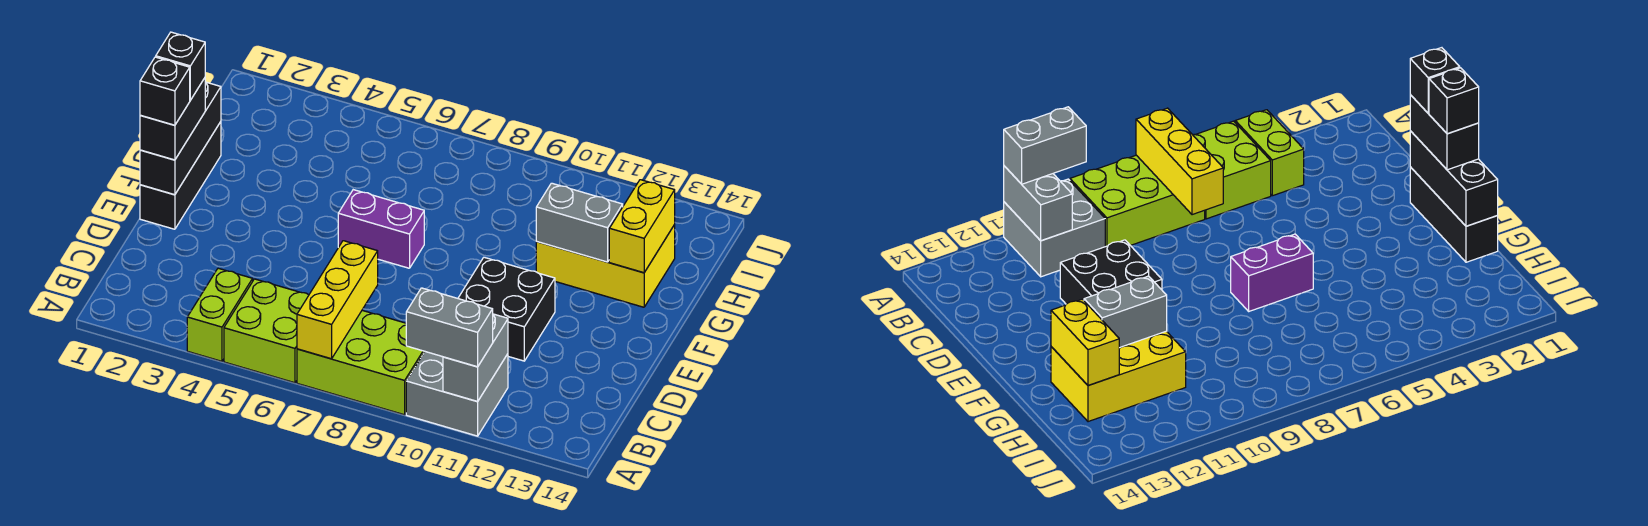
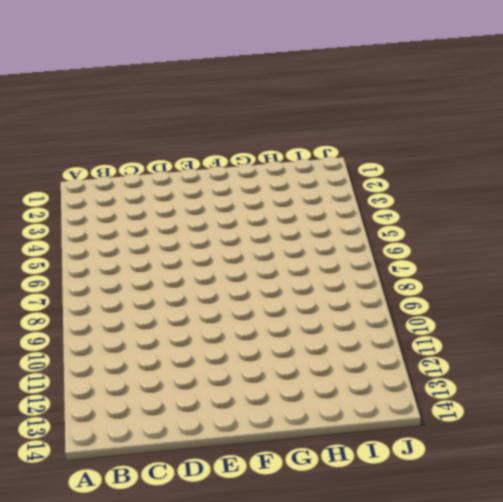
none -> lime brick A4:B4 level 1
none -> lime brick A5:B6 level 1
none -> lime brick A7:B9 level 1

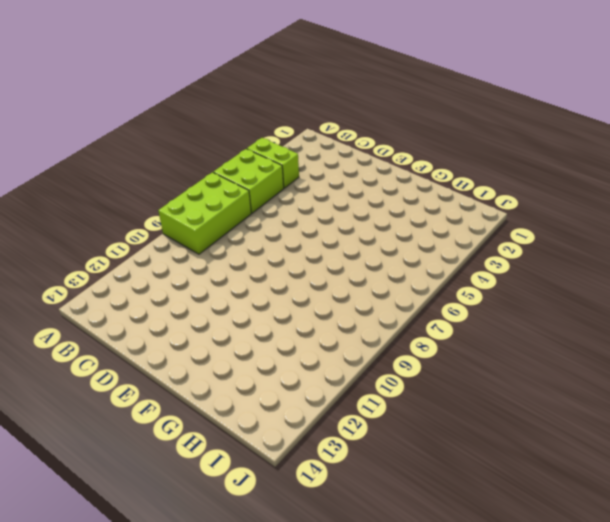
none -> grey brick A10:B11 level 1
none -> black brick D10:E11 level 1
none -> black brick E1:G1 level 1

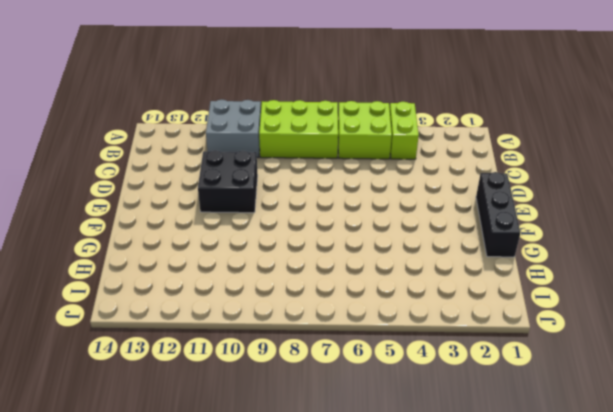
none -> purple brick F6:F7 level 1
none -> yellow brick G11:H13 level 1
none -> yellow brick A7:C7 level 2

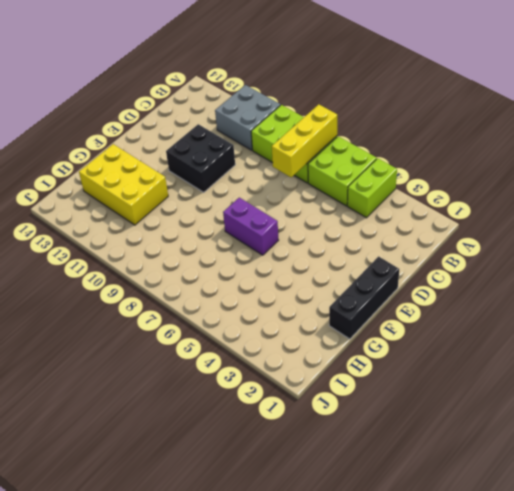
none -> grey brick A11:B11 level 2
none -> black brick E1:G1 level 2
none -> grey brick G11:G12 level 2

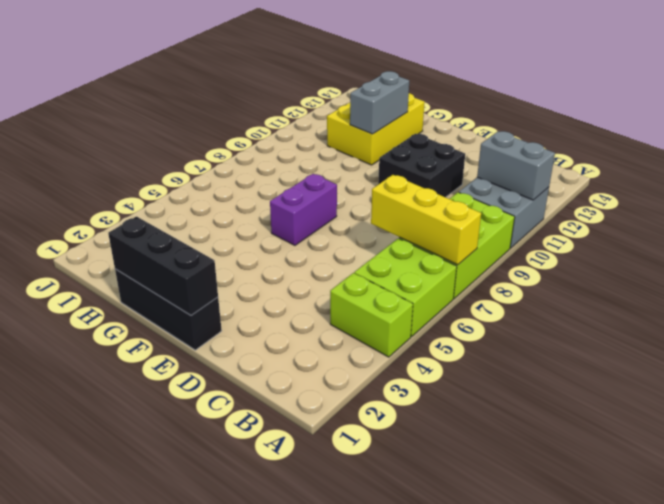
none -> yellow brick G13:H13 level 2
none -> grey brick A10:A11 level 3
none -> black brick E1:F1 level 3

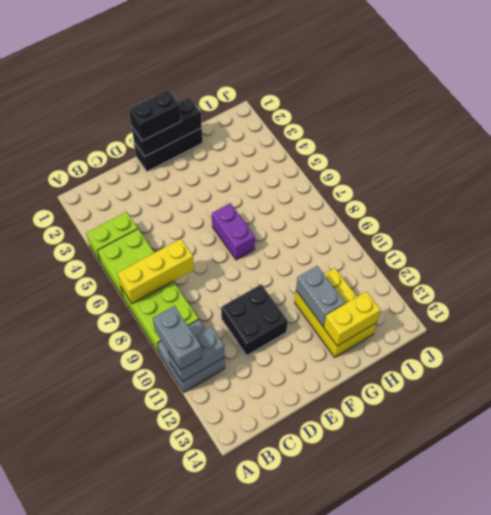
none -> black brick E1 level 4
none -> black brick F1 level 4

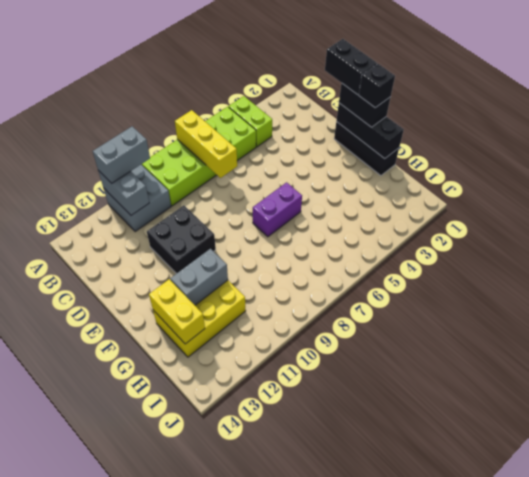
black brick D1:E1 level 4 -> black brick E1 level 4

